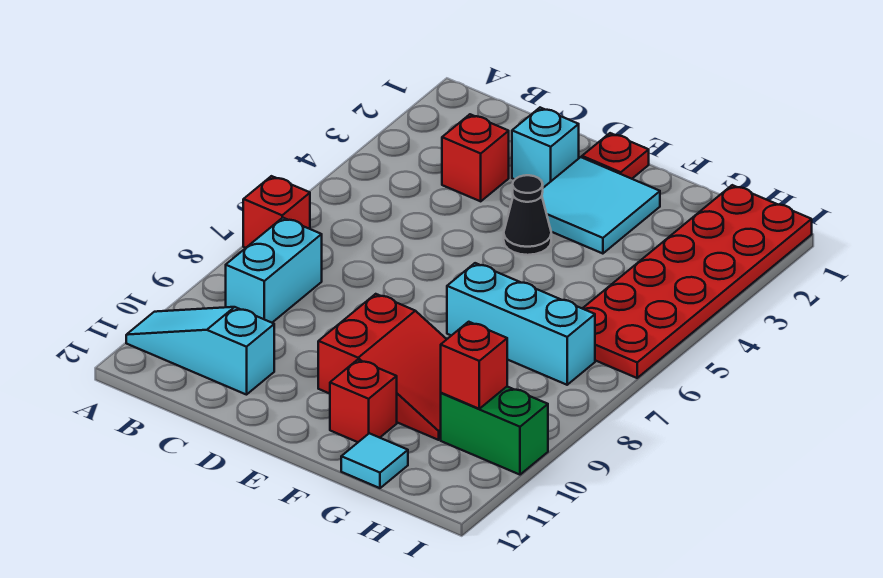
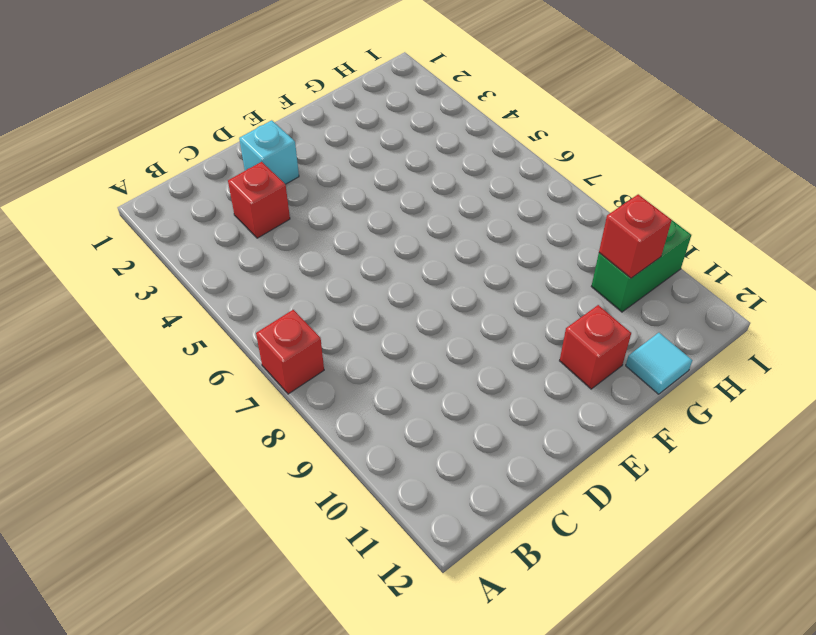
none -> cyan slope A11:C11 level 1 top C
none -> cyan brick B8:B9 level 1
none -> red plate E1 level 1

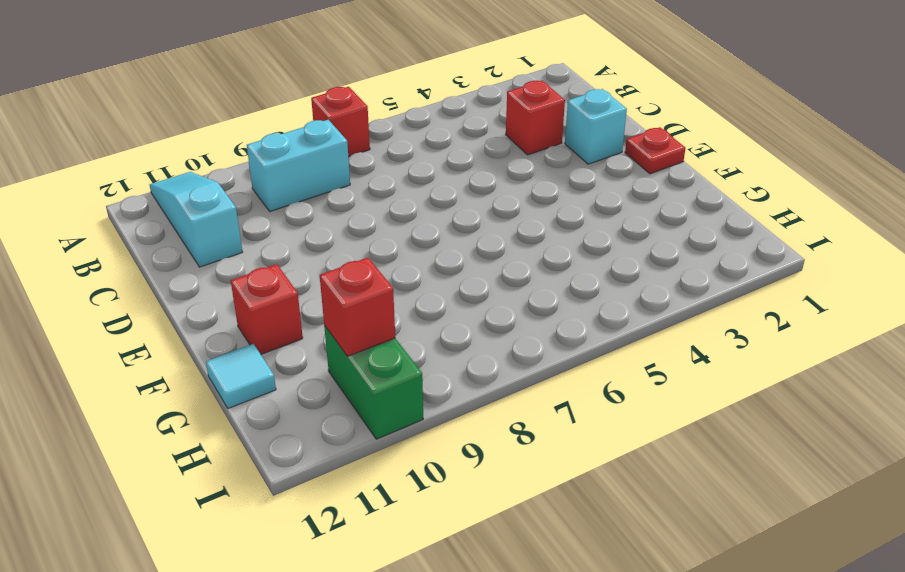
none -> cyan tile E2:F3 level 1
none -> black cone E4 level 1
none -> red slope E9:G10 level 1 top E

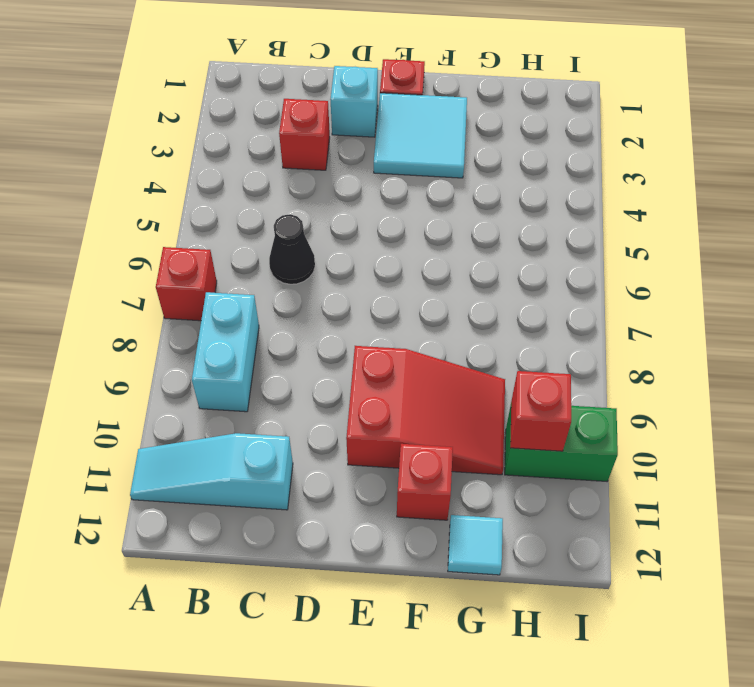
black cone C6 level 1 -> black cone E4 level 1
none -> cyan brick F7:H7 level 1
none -> red plate H1:I6 level 1

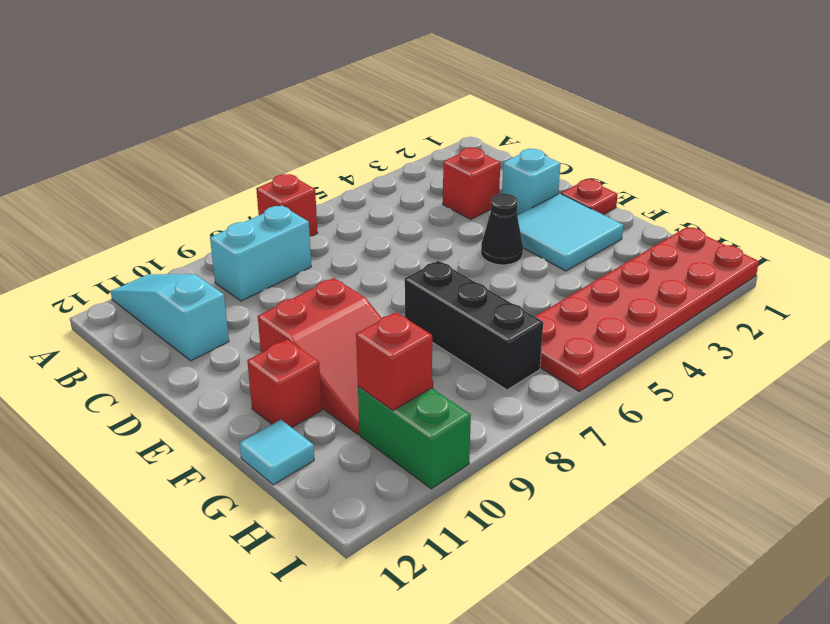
black brick F7:H7 level 1 -> cyan brick F7:H7 level 1

